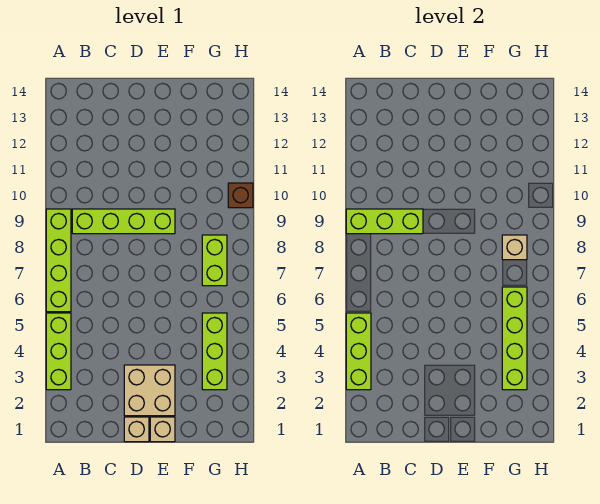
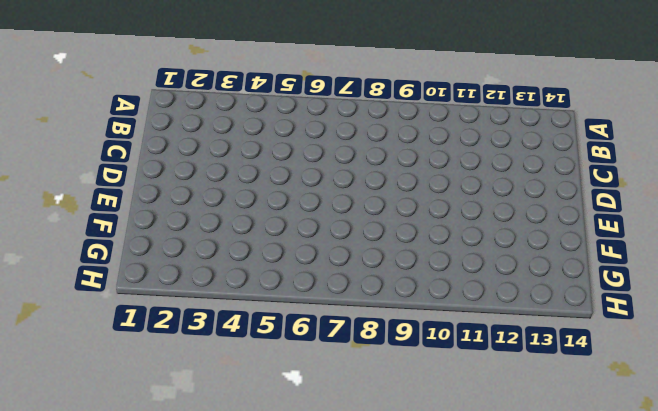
none -> lime brick A3:A5 level 1
none -> lime brick A6:A9 level 1
none -> lime brick B9:E9 level 1

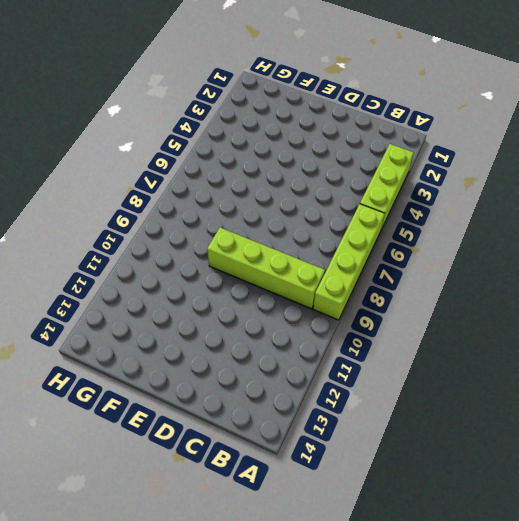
none -> tan brick D1 level 1
none -> tan brick D2:E3 level 1
none -> tan brick E1 level 1

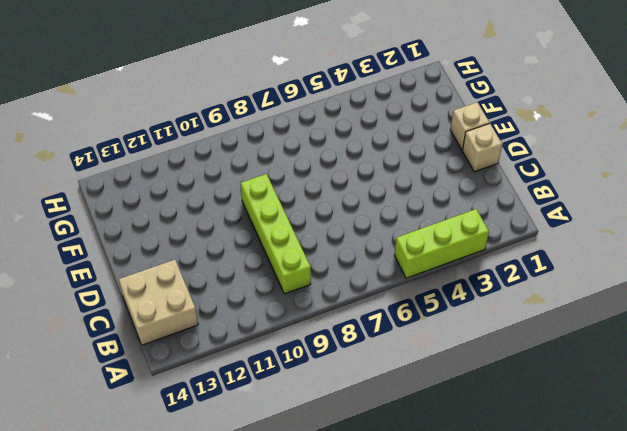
tan brick B13:C14 level 1 -> tan brick D2:E3 level 1
none -> lime brick A6:A9 level 1
none -> lime brick G3:G5 level 1
none -> lime brick G7:G8 level 1

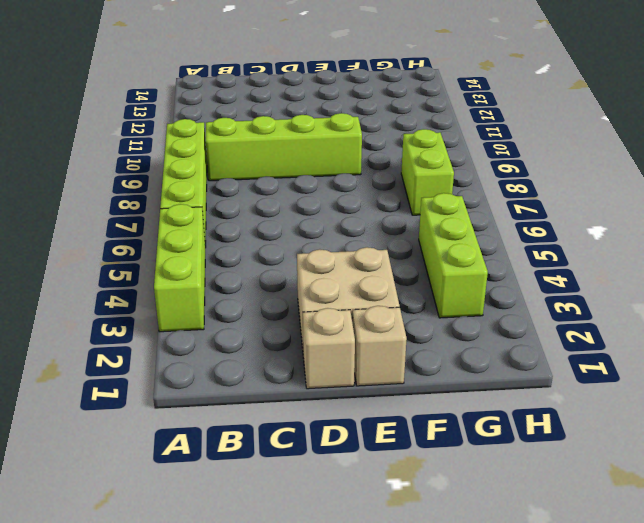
none -> brown brick H10 level 1
none -> lime brick A3:A5 level 2
none -> lime brick A9:C9 level 2

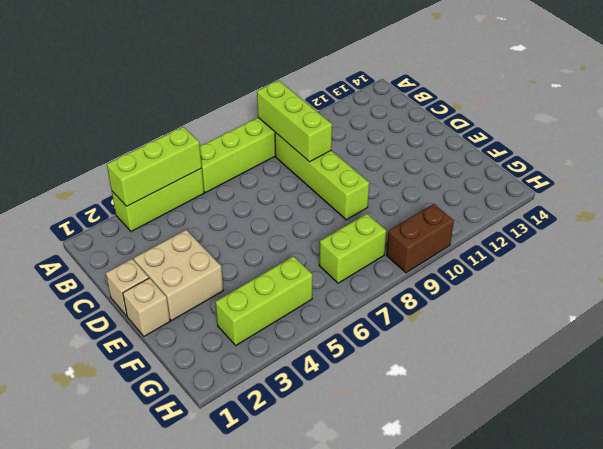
brown brick H9:H10 level 1 -> brown brick H10 level 1
none -> lime brick G3:G6 level 2
none -> tan brick G8 level 2

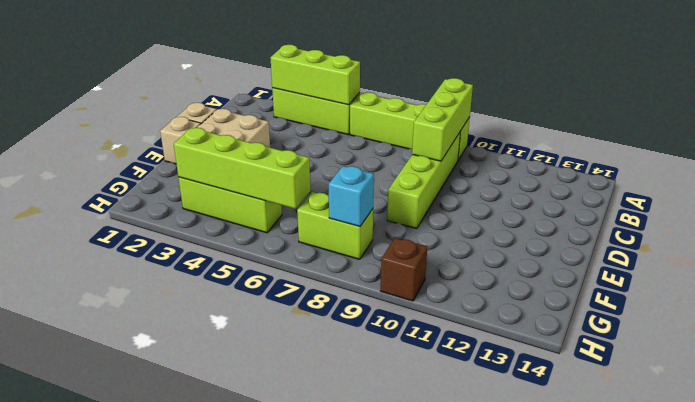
cyan brick G8 level 2 -> tan brick G8 level 2

